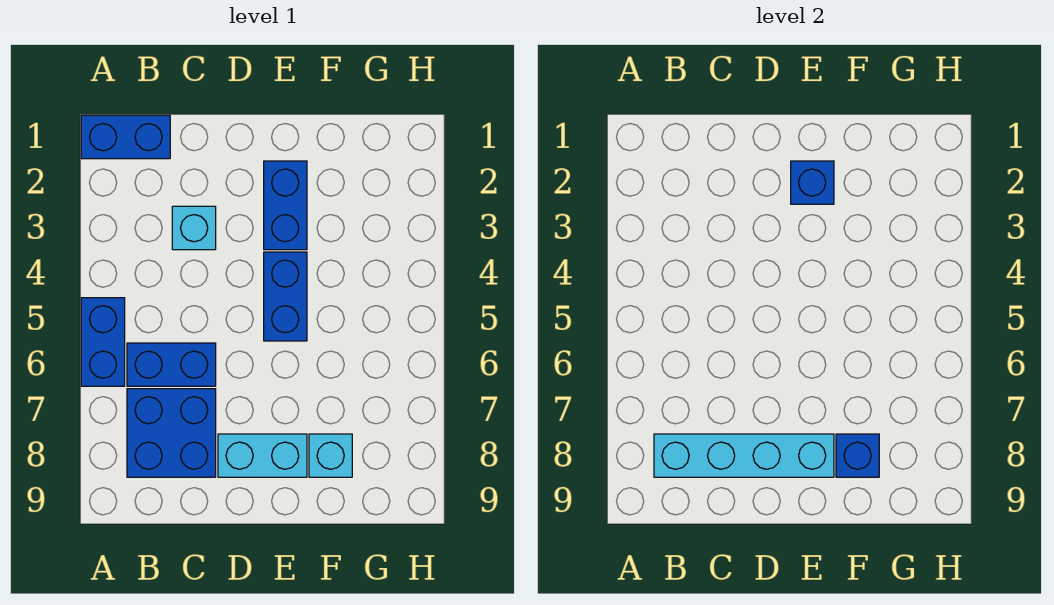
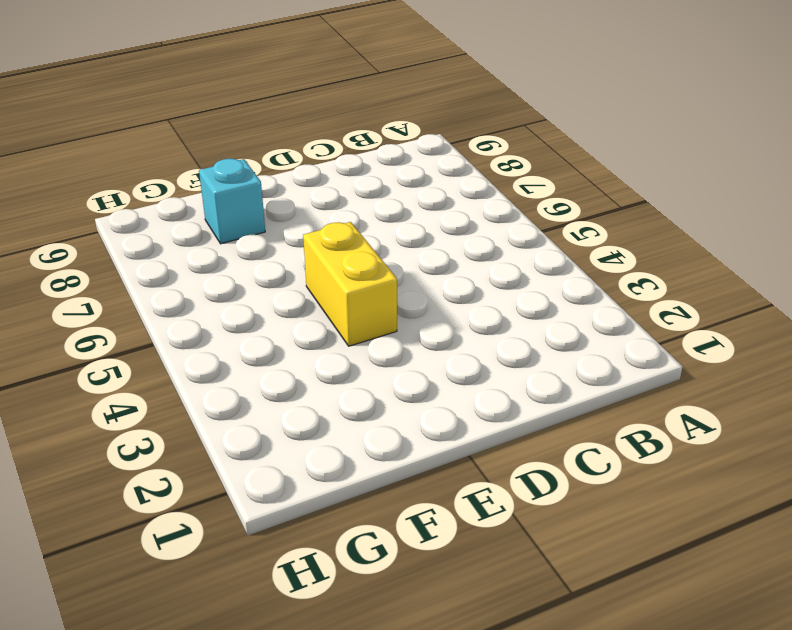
yellow brick E4:E5 level 1 -> blue brick E4:E5 level 1
none -> blue brick A1:B1 level 1
none -> blue brick A5:A6 level 1
none -> blue brick B6:C6 level 1

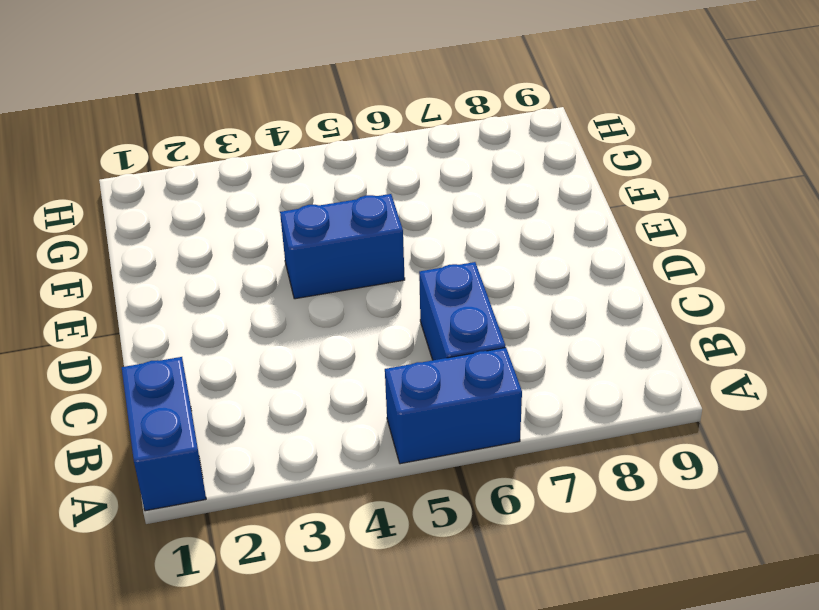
none -> blue brick B7:C8 level 1
none -> cyan brick C3 level 1
none -> cyan brick D8:E8 level 1

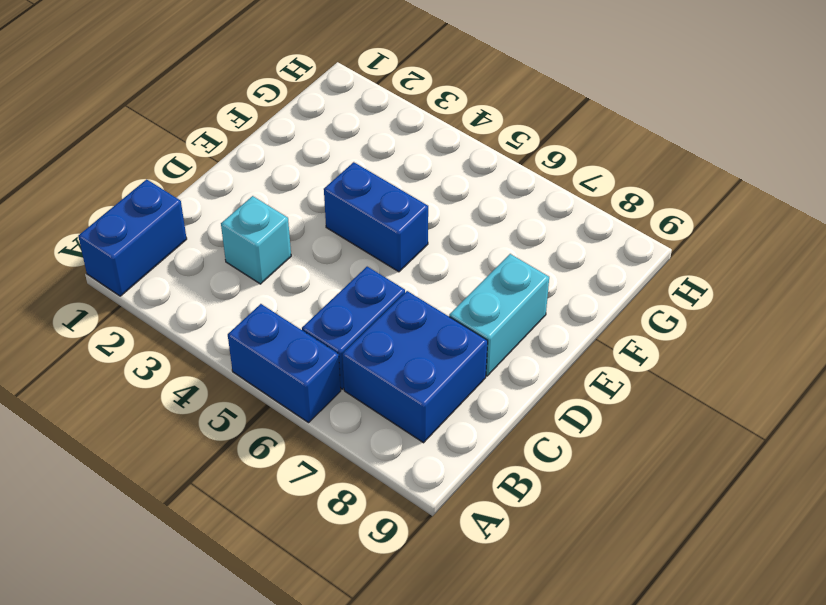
none -> blue brick E2:E3 level 1
none -> cyan brick F8 level 1
none -> cyan brick B8:E8 level 2

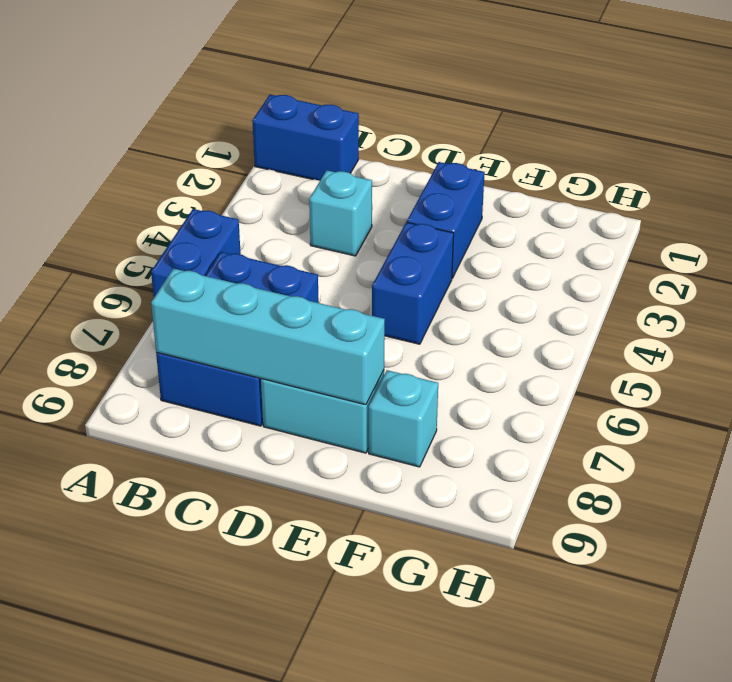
none -> blue brick E2 level 2
none -> blue brick F8 level 2

